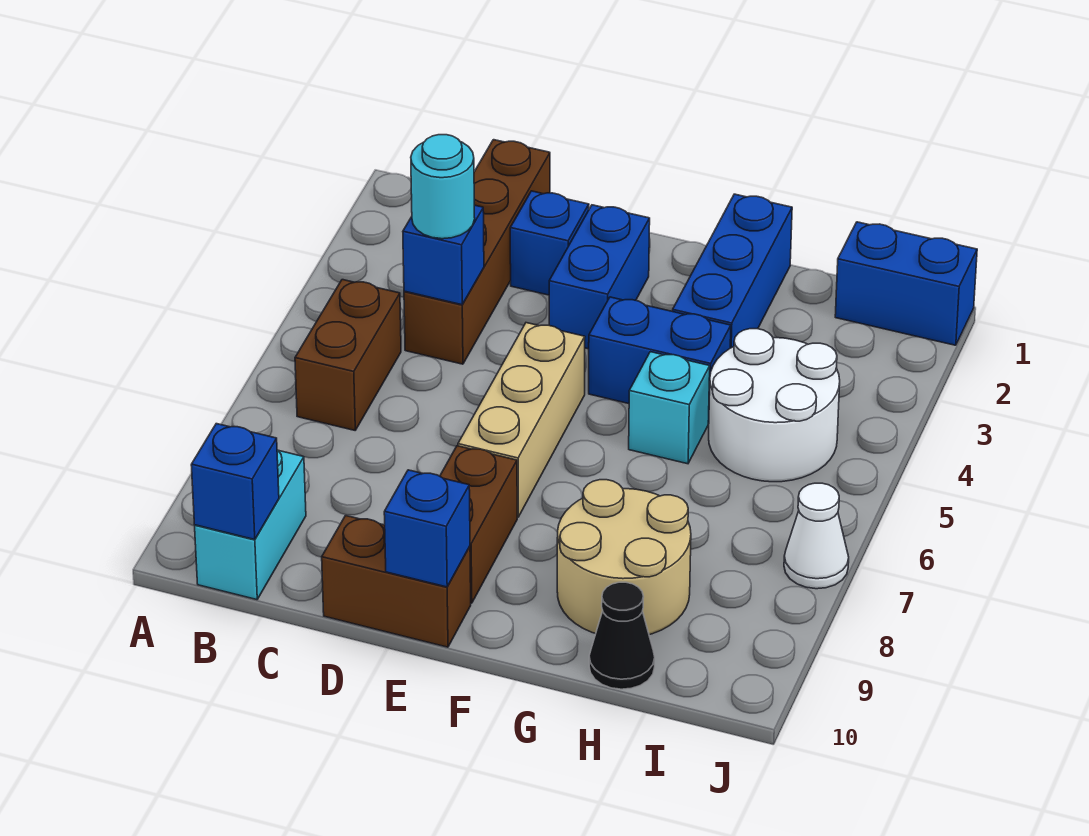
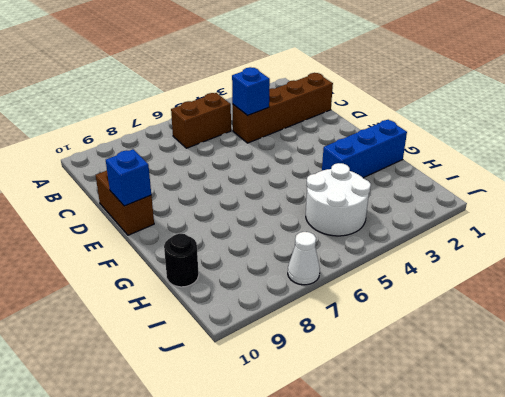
black round brick H10 level 1 -> black cone H10 level 1
none -> cyan brick B9:B10 level 1
none -> blue brick D2 level 1
none -> blue brick E2:E3 level 1

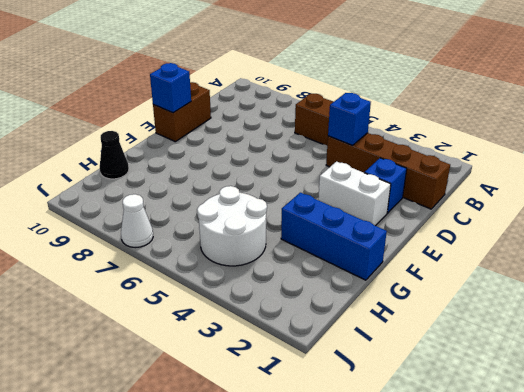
white brick E2:E3 level 1 -> blue brick E2:E3 level 1
none -> cyan brick B9:B10 level 1
none -> tan brick E5:E7 level 1
none -> brown brick E8:E9 level 1

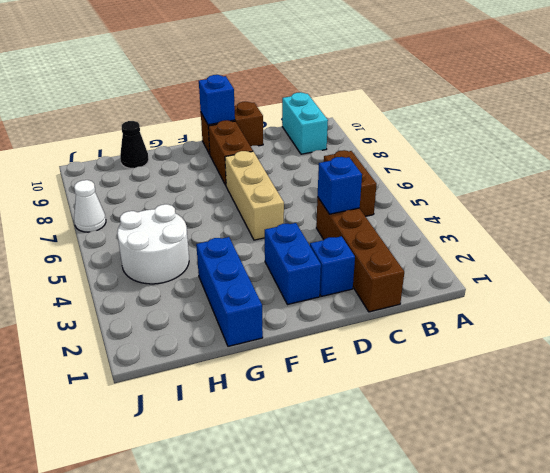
none -> blue brick F4:G4 level 1
none -> cyan brick G5 level 1
none -> tan round brick G8:H9 level 1

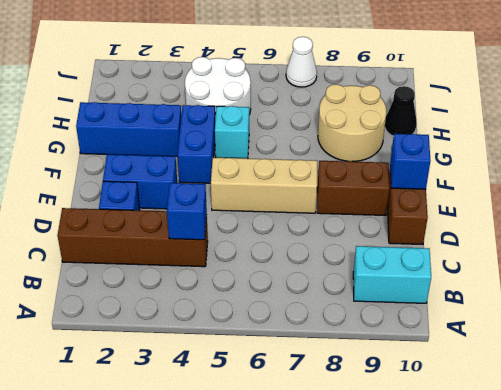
none -> brown brick B5:B6 level 1
none -> blue brick I1:J1 level 1
none -> blue brick B10 level 2

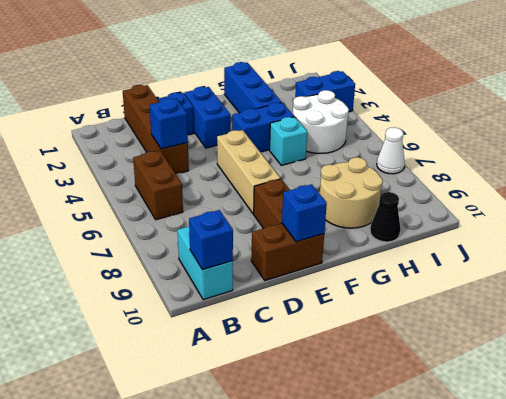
blue brick I3:J3 level 1 -> blue brick I1:J1 level 1
none -> cyan round brick C4 level 3

